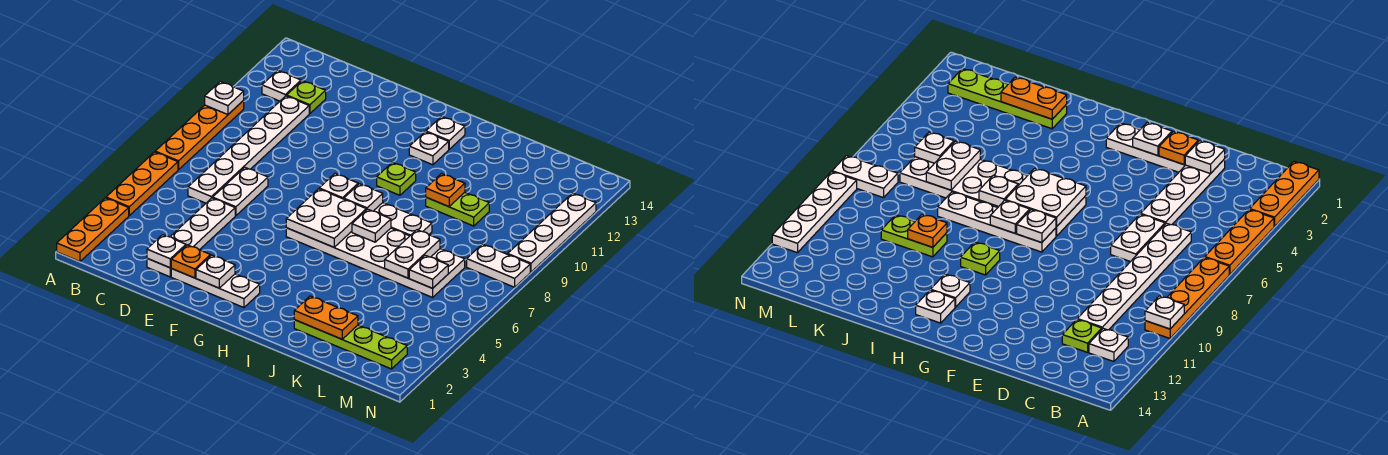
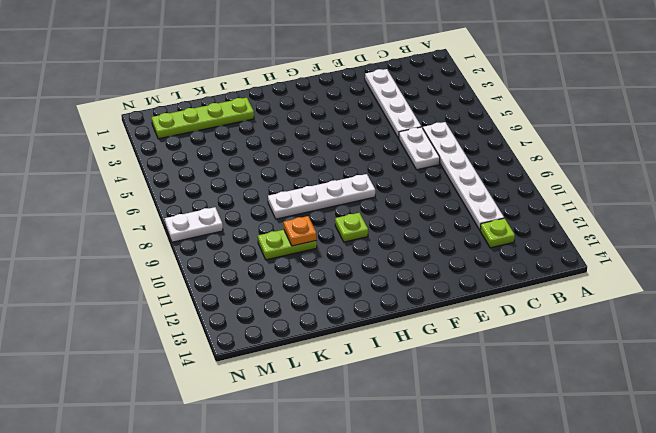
none -> orange plate A1:A3 level 1
none -> orange plate A4:A6 level 1
none -> orange plate A7:A10 level 1
none -> white plate B12 level 1

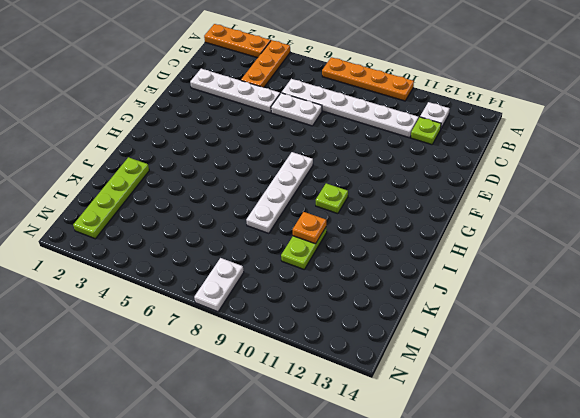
orange plate A4:C4 level 1 -> orange plate A4:A6 level 1
none -> white plate E2:G2 level 1
none -> white plate G6:L7 level 1
none -> white plate H12 level 1
none -> white plate H13 level 1

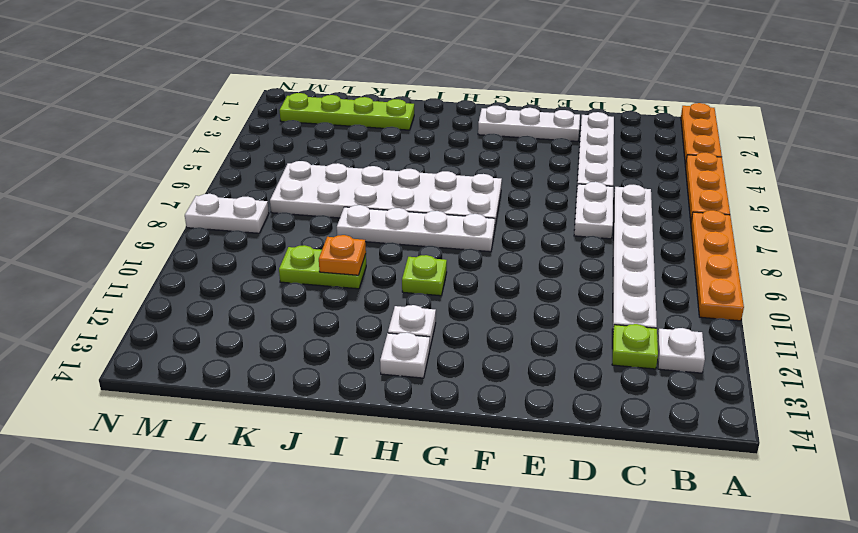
none -> white plate N9:N12 level 1
none -> white plate A10 level 2
none -> white plate D2 level 2
none -> orange plate E2 level 2

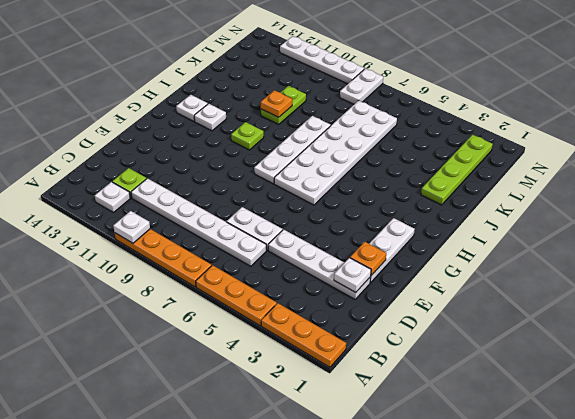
none -> white plate F2 level 2
none -> white plate G6:H7 level 2
none -> white plate G8 level 2
none -> white plate H8 level 2

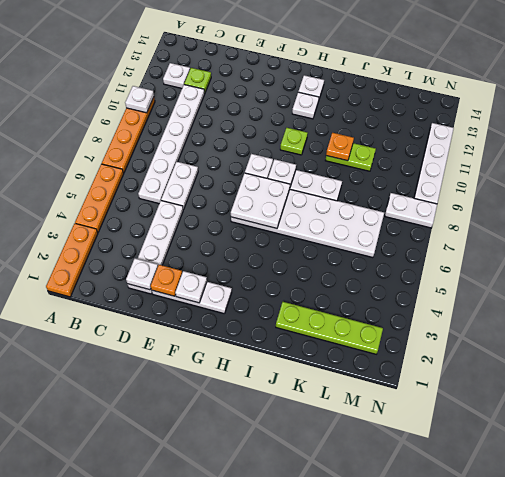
none -> white plate I7 level 2
none -> orange plate J2:K2 level 2
none -> white plate K6:K7 level 2
none -> white plate L6 level 2

